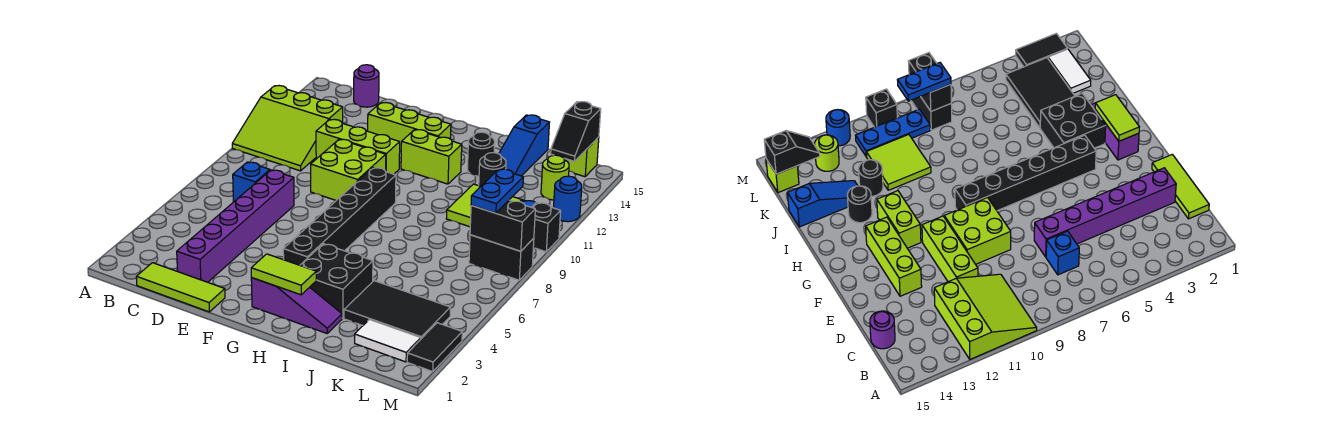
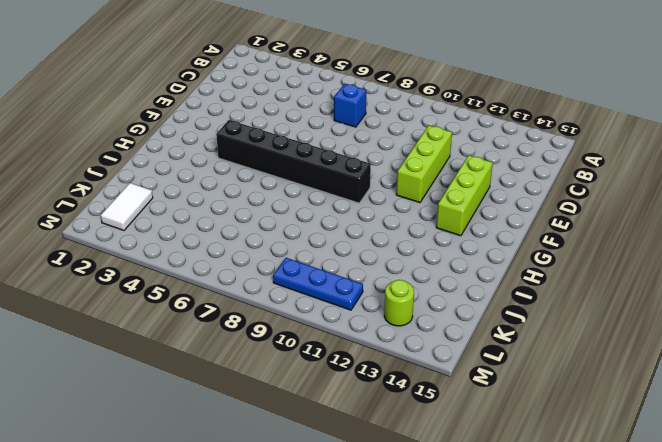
none -> lime slope A10:C12 level 1 top 12
none -> lime tile C1:E1 level 1
none -> purple round brick C15 level 1

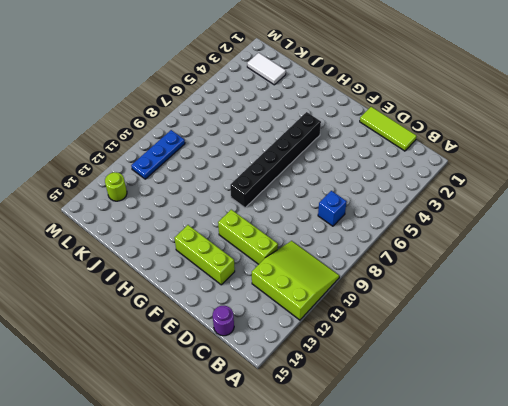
none -> purple brick D2:D7 level 1
none -> lime brick E9:F10 level 1
none -> purple slope G2:I2 level 1 top G

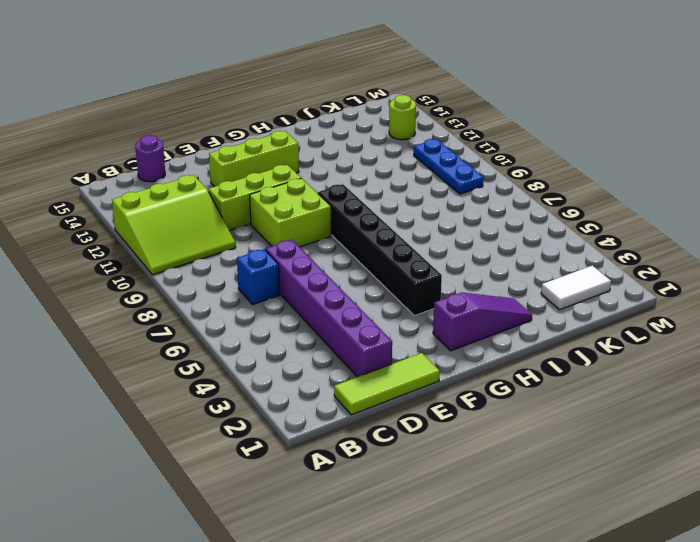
none -> lime brick G12:H12 level 1
none -> black brick H3:I4 level 1
none -> black round brick I13 level 1

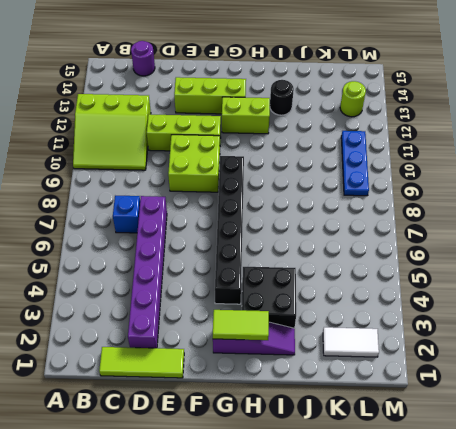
none -> black tile J3:L4 level 1
none -> lime tile J10:K11 level 1
none -> black round brick J12 level 1

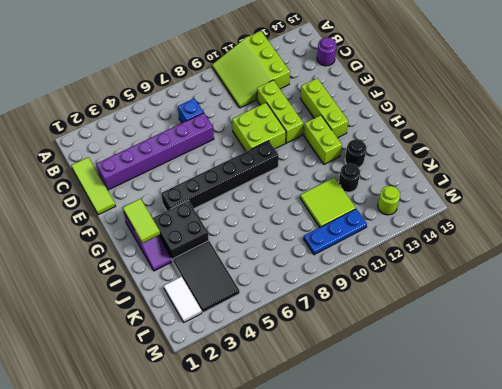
none -> blue slope J13:J15 level 1 top 15
none -> black brick L8:M8 level 1
none -> lime brick L15 level 1

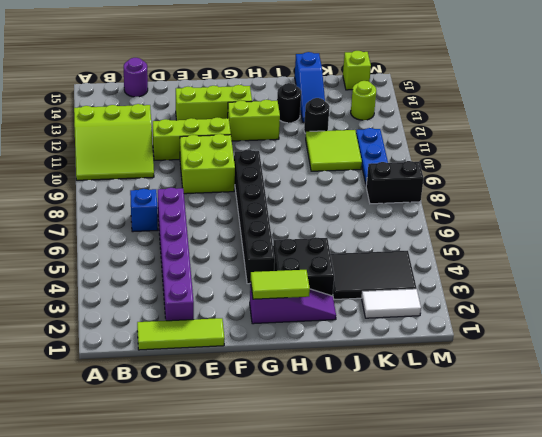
none -> black tile M2:M3 level 1
none -> black brick M10 level 1
none -> blue round brick M12 level 1

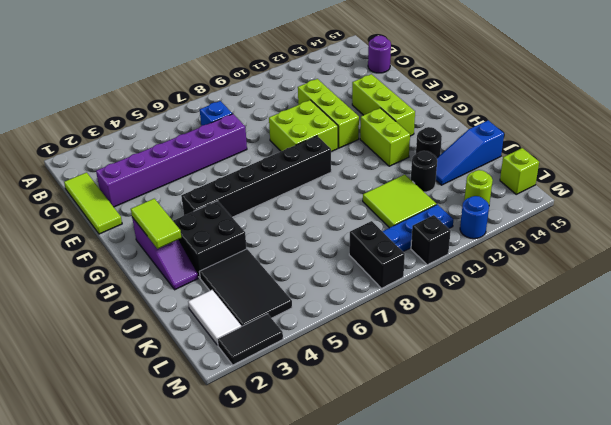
none -> lime slope A10:C12 level 1 top 12
none -> black brick L8:M8 level 2
none -> black slope L14:L15 level 2 top 15

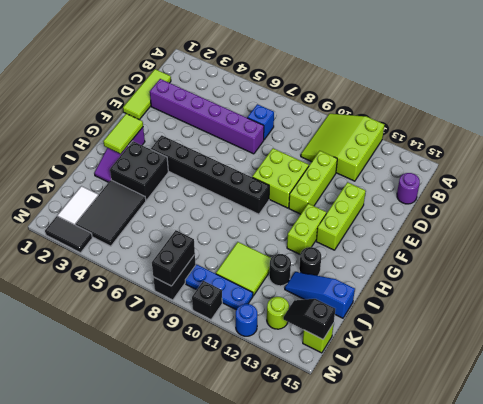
none -> blue plate L8:L9 level 3

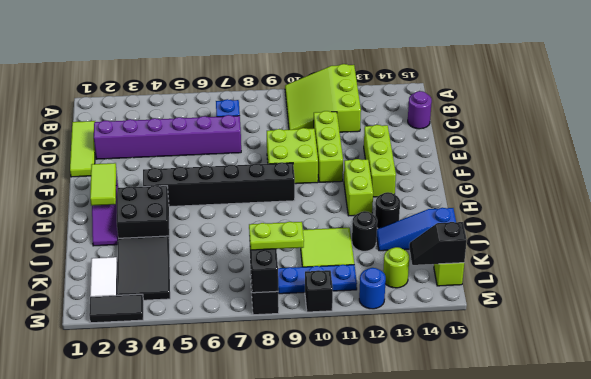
lime plate L8:L9 level 3 -> blue plate L8:L9 level 3

